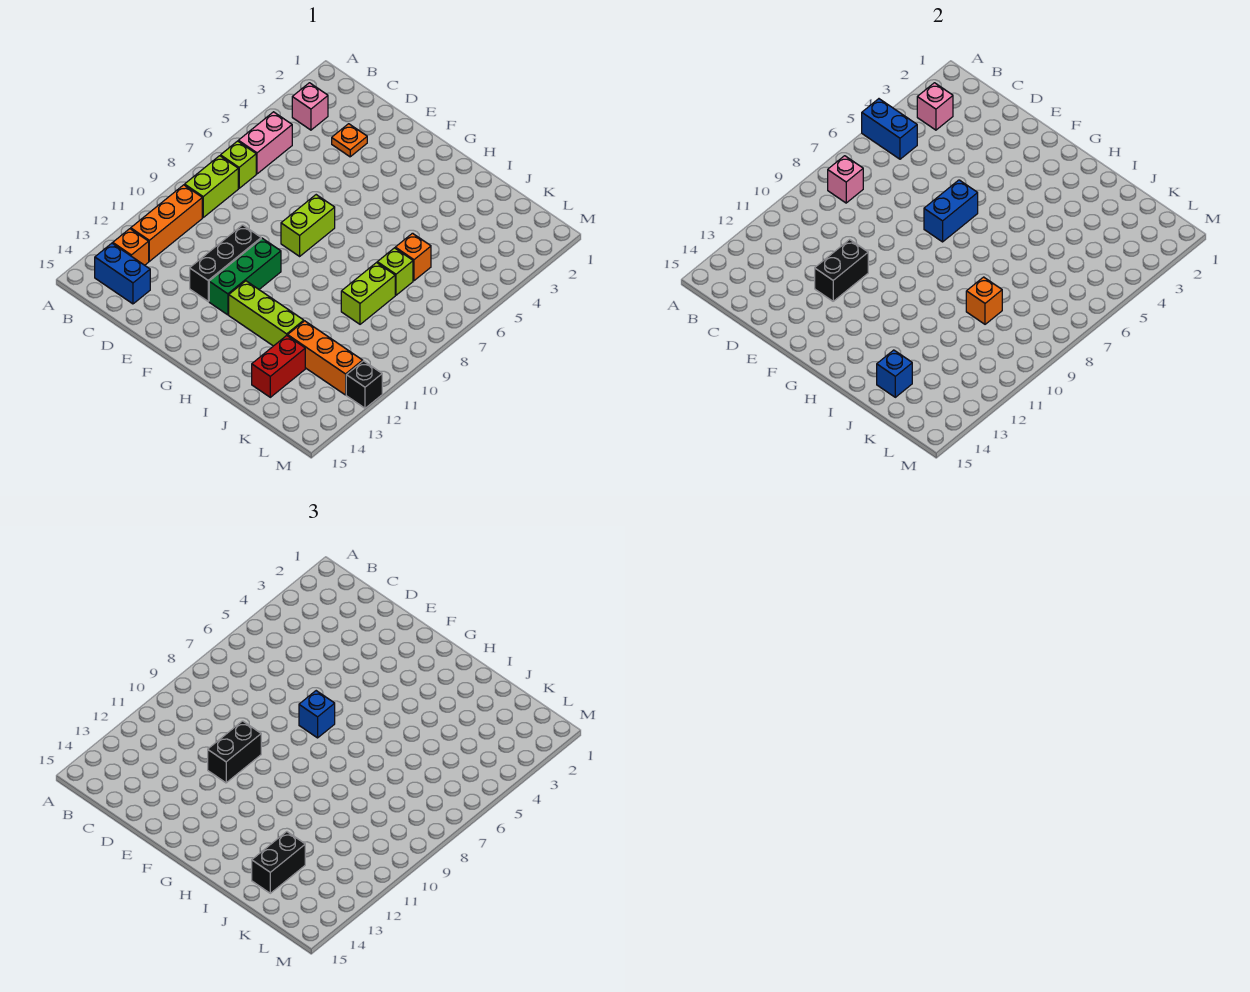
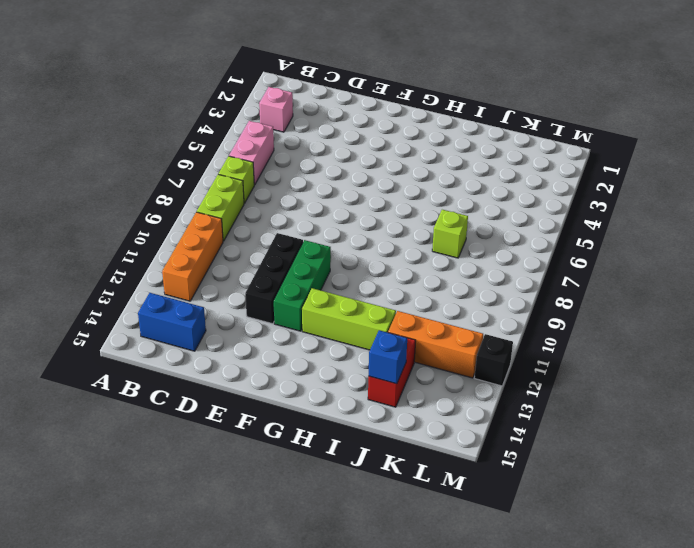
none -> orange brick B13 level 1
none -> orange plate D3 level 1
none -> lime brick F7:F8 level 1

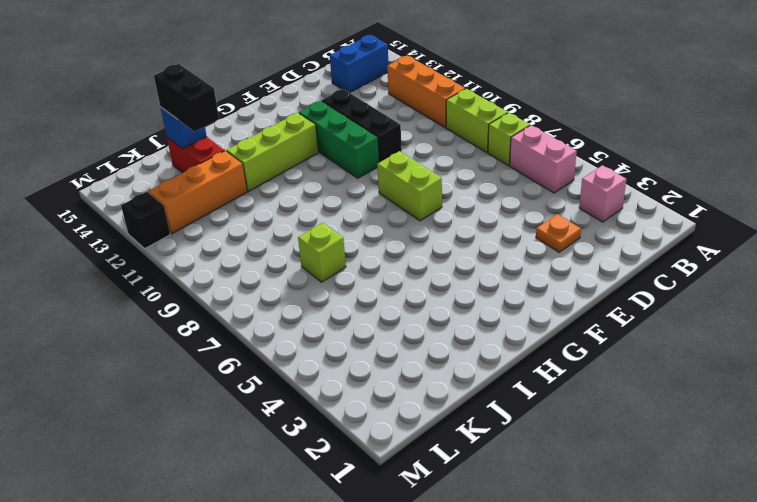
none -> orange brick B13 level 1
none -> orange brick J6 level 1
none -> lime brick J8:J9 level 1

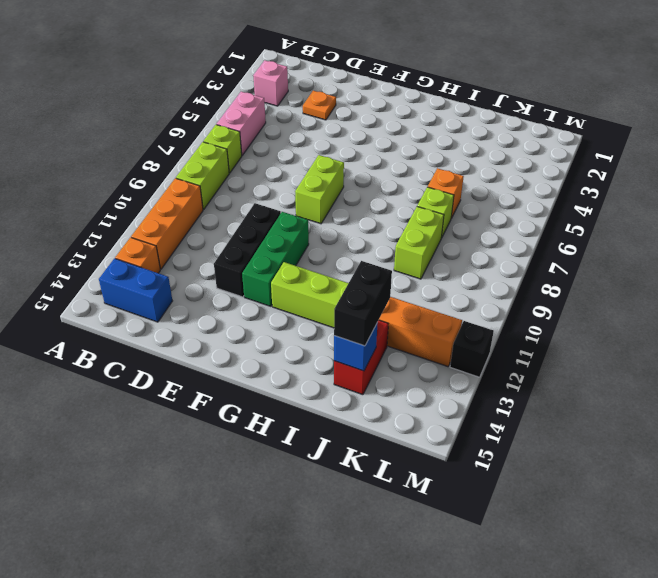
none -> blue brick A5:B5 level 2
none -> pink brick B3 level 2
none -> pink brick B8 level 2

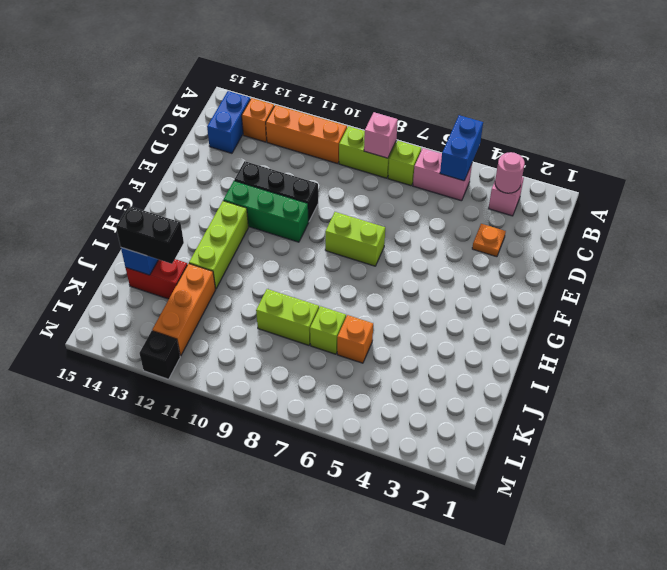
pink round brick B3 level 2 -> pink brick B3 level 2
none -> black brick E11:E12 level 2
none -> blue brick F6:F7 level 2
none -> orange brick J9 level 2

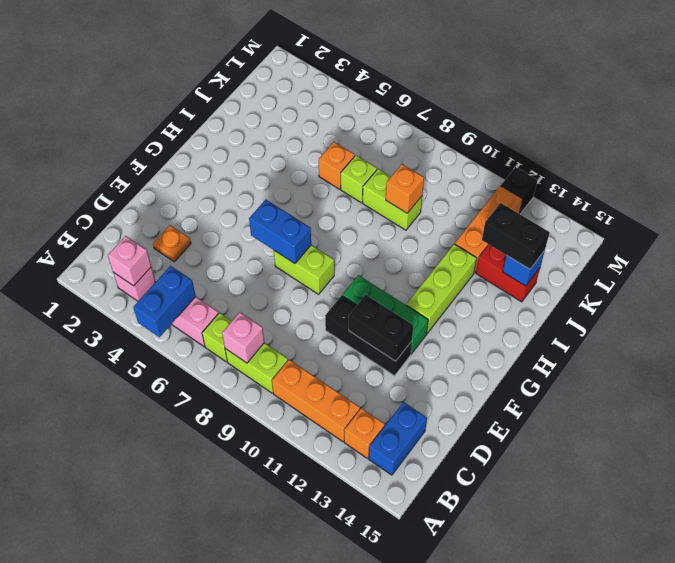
none -> black brick E10:E11 level 3
none -> blue brick F7 level 3

